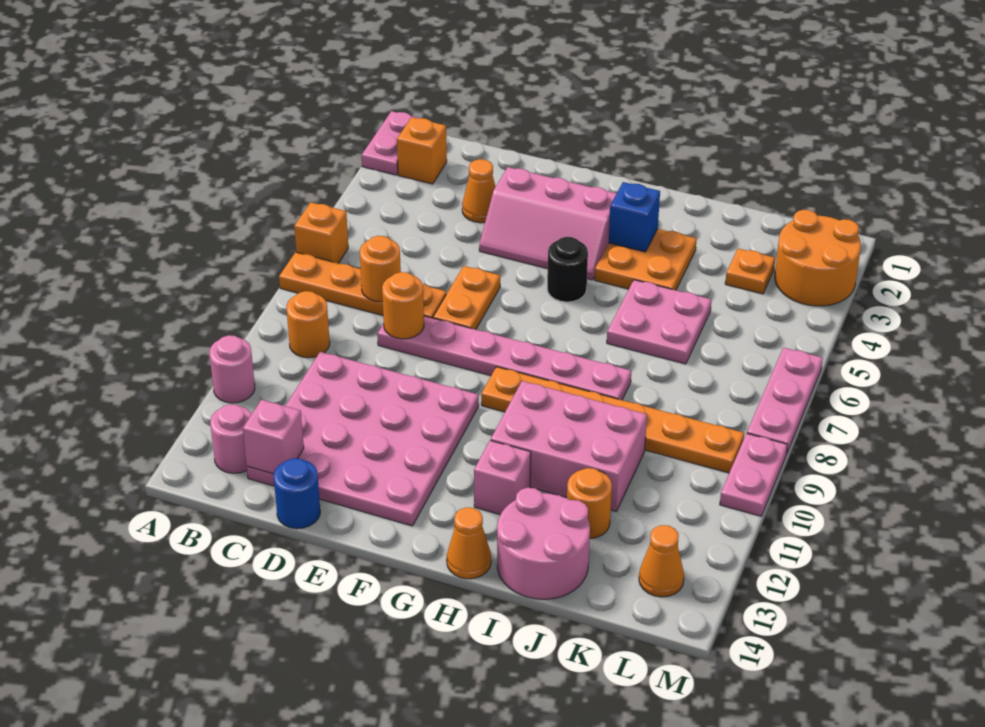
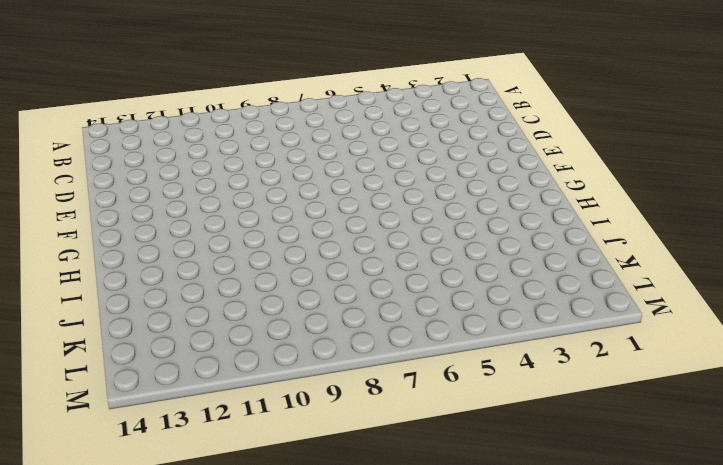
none -> pink plate A1:A2 level 1
none -> orange brick A6 level 1
none -> orange plate A7:D7 level 1
none -> pink round brick A11 level 1

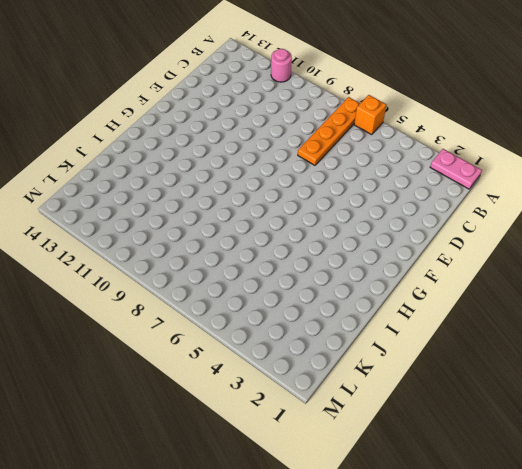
none -> orange brick B2 level 1
none -> orange round brick B9 level 1
none -> pink round brick B13 level 1
none -> pink plate C10:F13 level 1

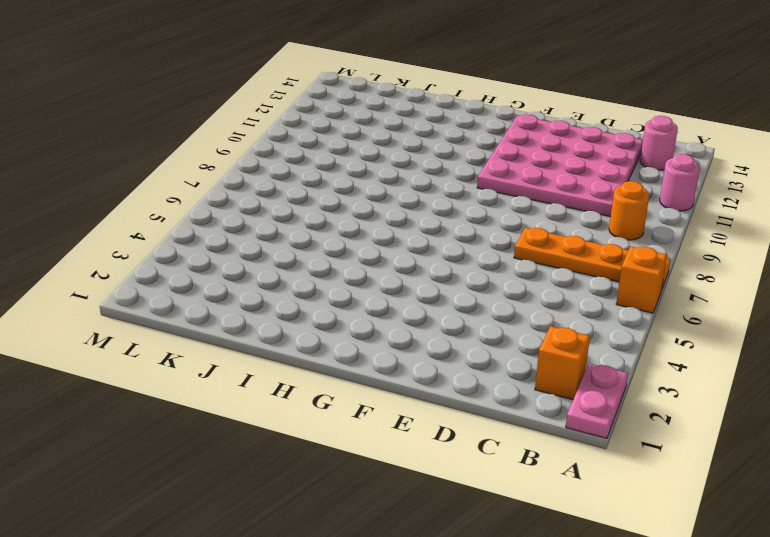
none -> orange cone D3 level 1
none -> pink plate D8:I8 level 1
none -> blue round brick D14 level 1
none -> pink slope E3:G4 level 1 top 3

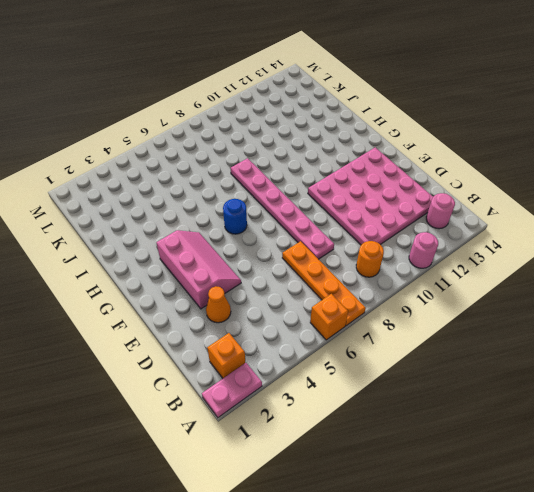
blue round brick G6 level 1 -> blue round brick D14 level 1
none -> orange plate E6:E7 level 1
none -> black round brick G5 level 1
none -> orange plate G9:L9 level 1
none -> orange plate H3:I4 level 1

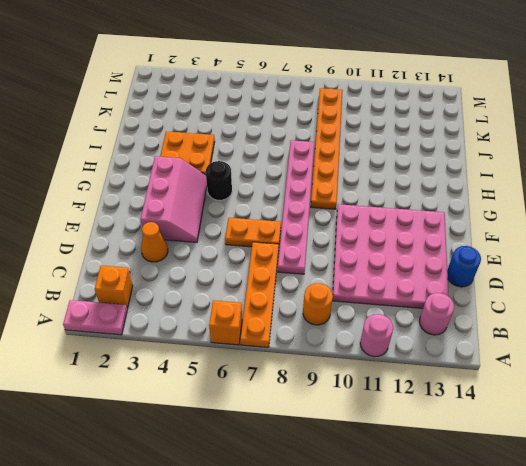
none -> pink brick H10:J11 level 1
none -> pink brick H12 level 1
none -> orange cone H14 level 1
none -> pink plate I5:J6 level 1

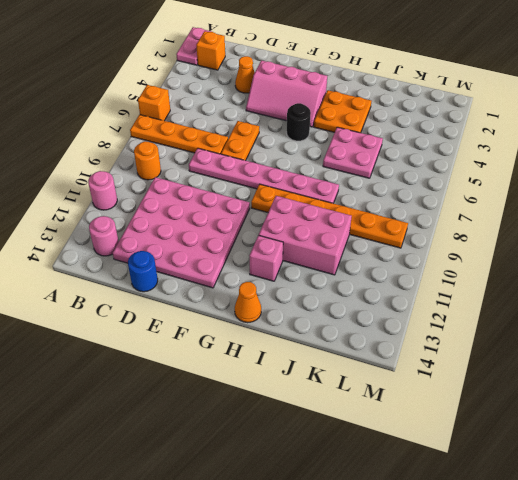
none -> pink round brick I13:J14 level 1
none -> orange round brick J12 level 1
none -> orange plate K3 level 1
none -> orange round brick L2:M3 level 1

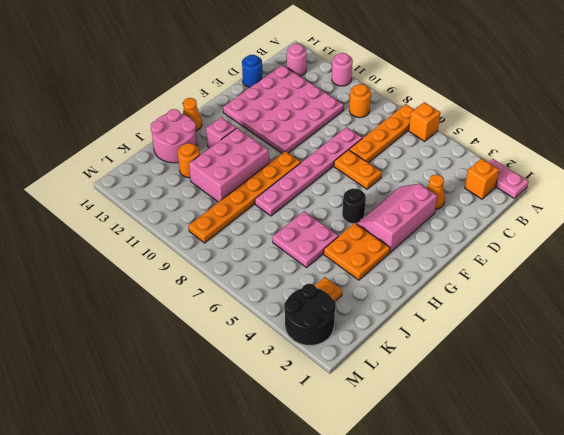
black round brick L2:M3 level 1 -> orange round brick L2:M3 level 1
none -> orange cone L13 level 1
none -> pink plate M6:M8 level 1
none -> pink plate M9:M10 level 1
none -> orange round brick C7 level 2

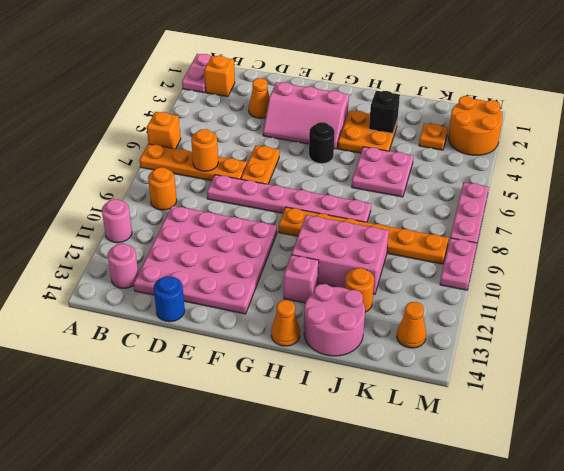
black brick I3 level 2 -> none
none -> pink brick C13 level 2
none -> orange round brick D8 level 2
none -> blue brick H3 level 2

